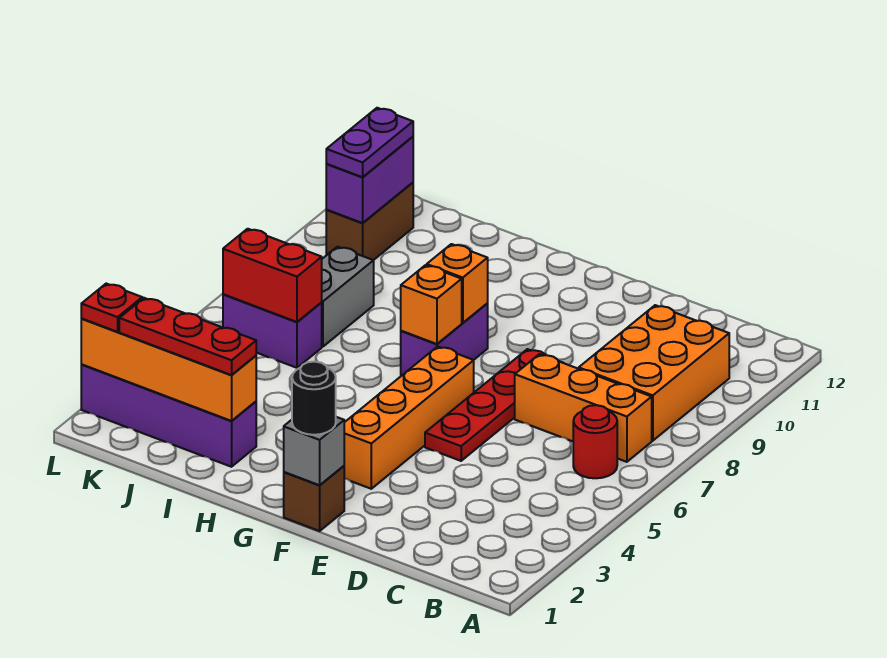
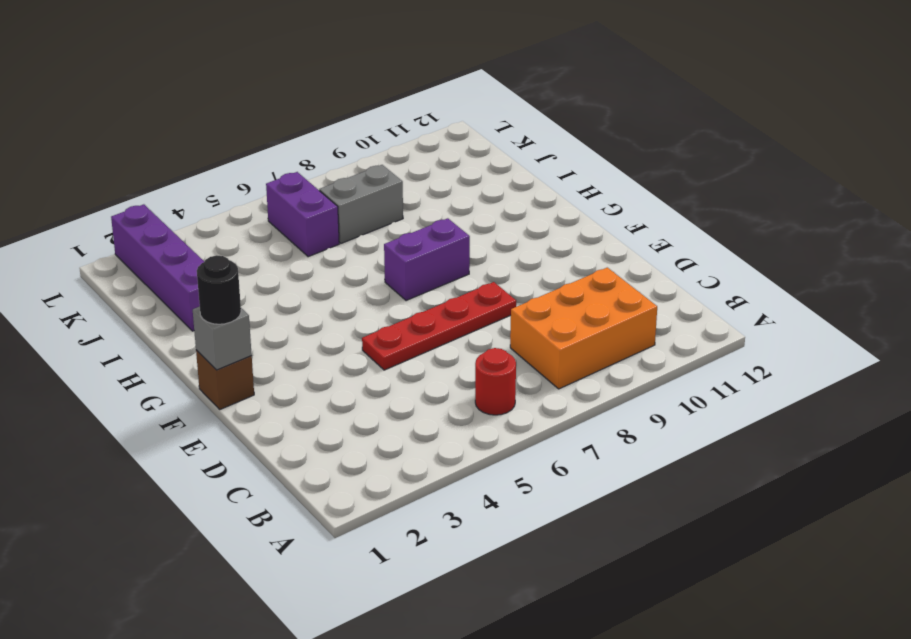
none -> orange brick B7:D7 level 1
none -> orange brick F3:F6 level 1
none -> brown brick K10:K11 level 1

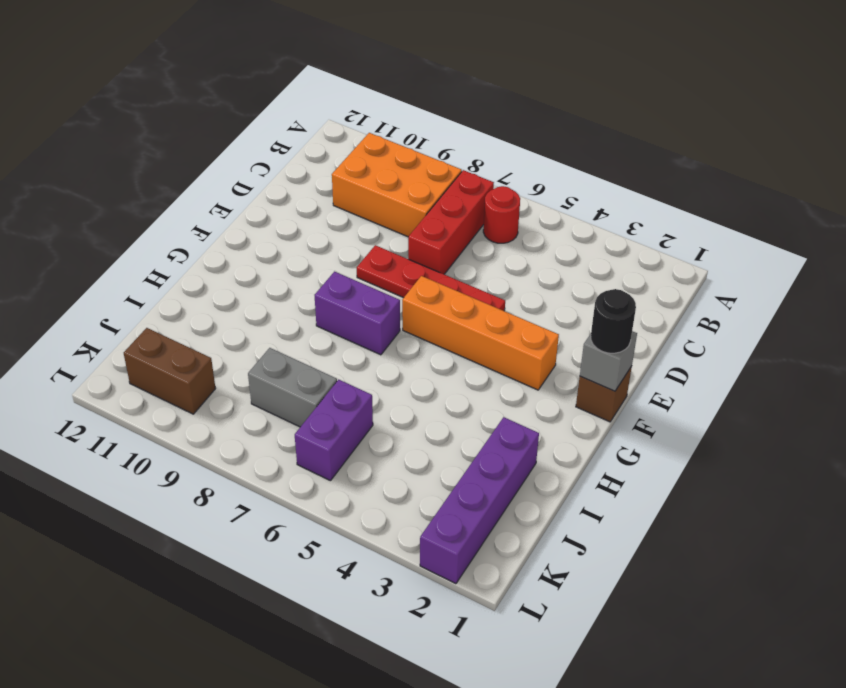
red brick B7:D7 level 1 -> orange brick B7:D7 level 1
none -> orange brick G7 level 2
none -> orange brick G8 level 2
none -> orange brick I2:L2 level 2

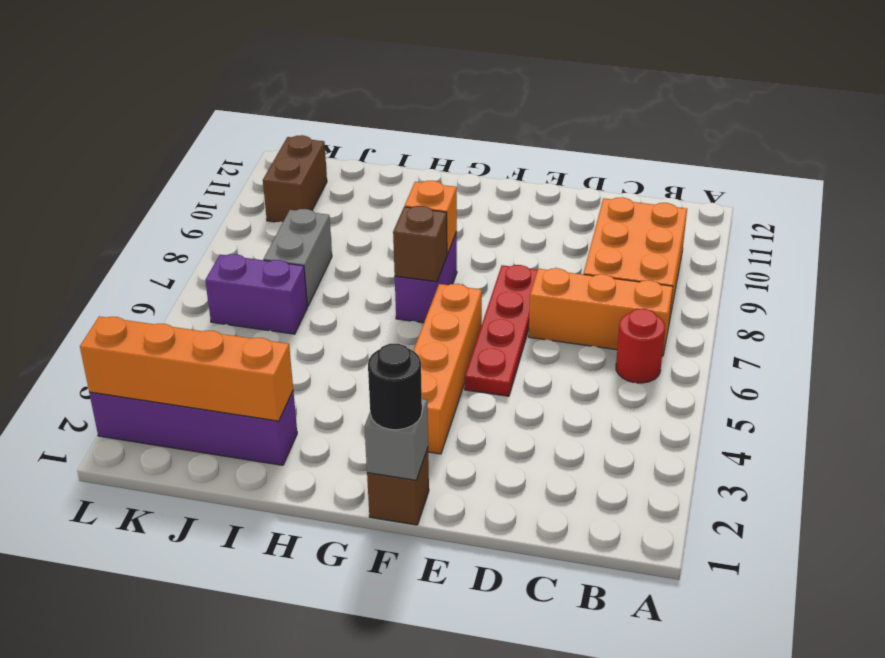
brown brick G7 level 2 -> orange brick G7 level 2
none -> red brick J6:K6 level 2
none -> purple brick K10:K11 level 2
none -> red plate I2:K2 level 3

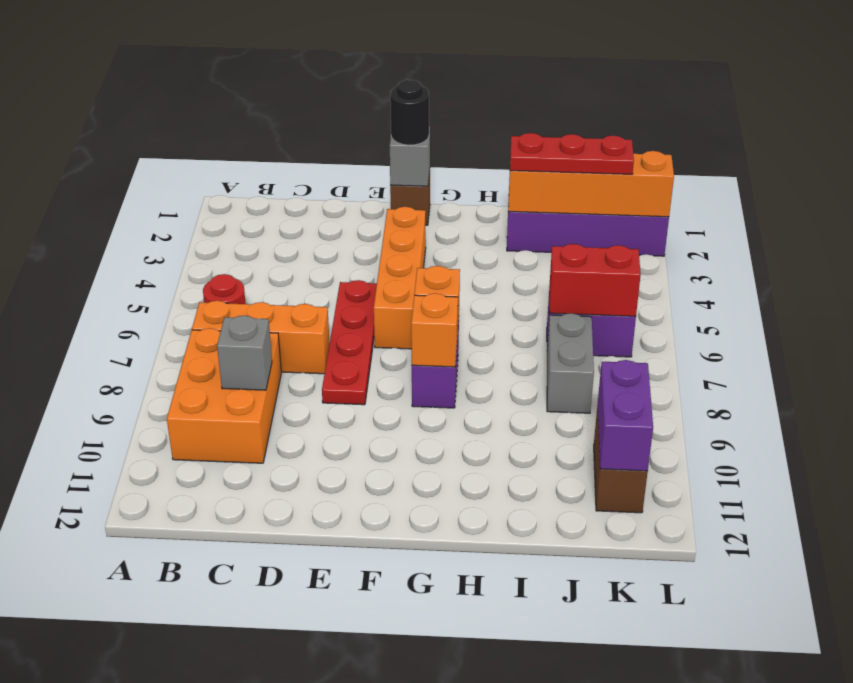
grey brick C9 level 2 -> none
none -> purple plate K10:K11 level 3
none -> red plate L2 level 3

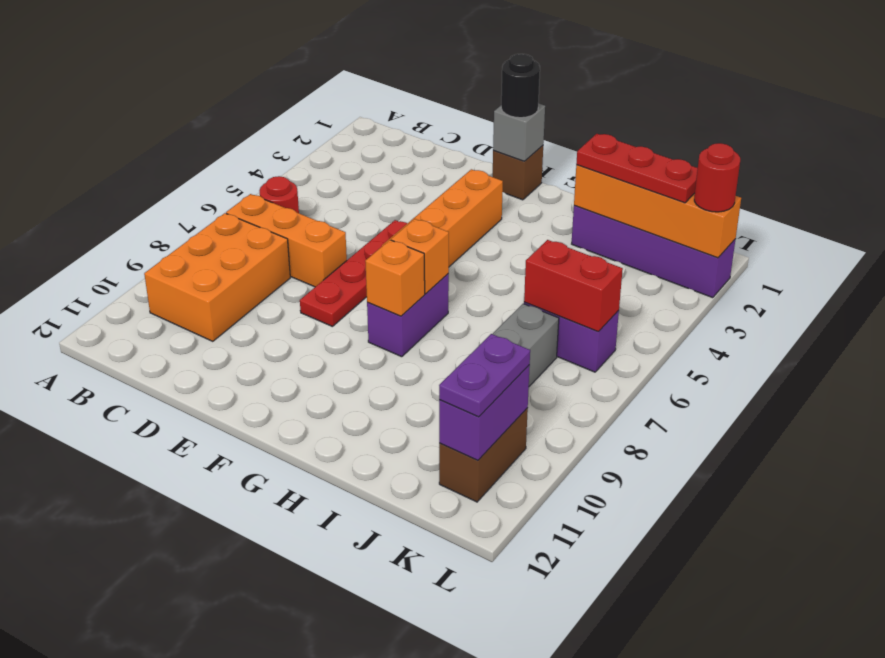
red round brick L2 level 3 -> red plate L2 level 3

